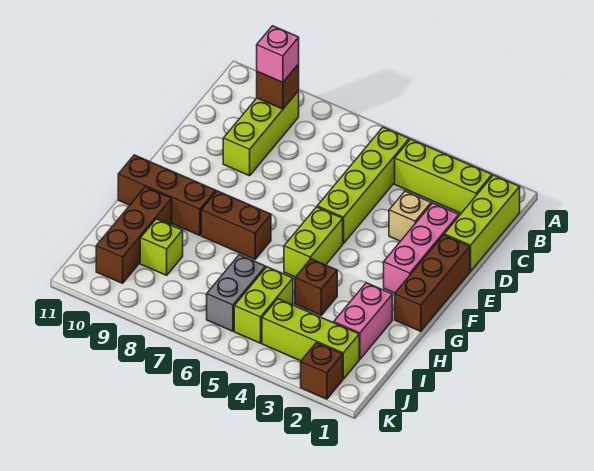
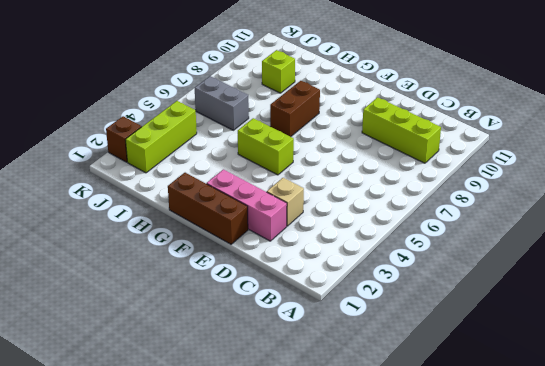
none -> lime brick B1:D1 level 1
none -> lime brick B2:B4 level 1
none -> lime brick B5:E5 level 1

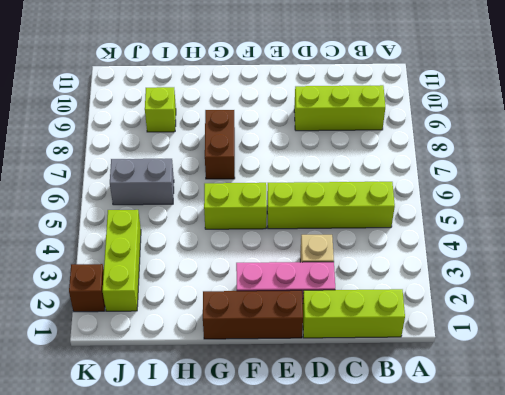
none -> lime brick B2:B4 level 1
none -> brown brick G9:G11 level 1
none -> pink brick H2:I2 level 1

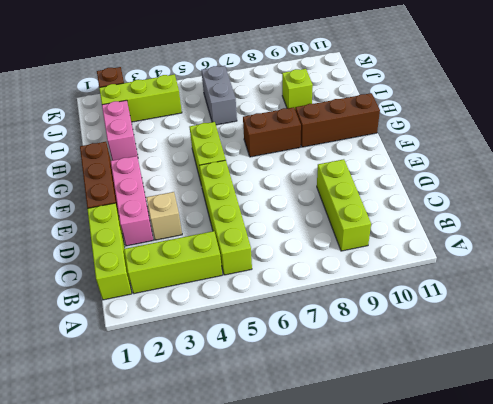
none -> brown brick H4 level 1
none -> brown brick H10:J10 level 1
none -> lime brick I5:J5 level 1

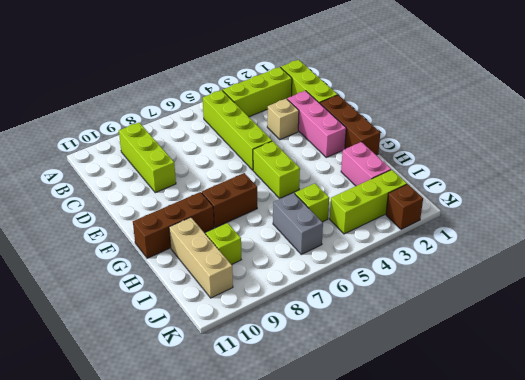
tan brick H10:J10 level 1 -> brown brick H10:J10 level 1
lime brick I5 level 1 -> lime brick I5:J5 level 1
none -> brown brick H4 level 1
none -> brown brick B9 level 2
none -> pink brick B9 level 3

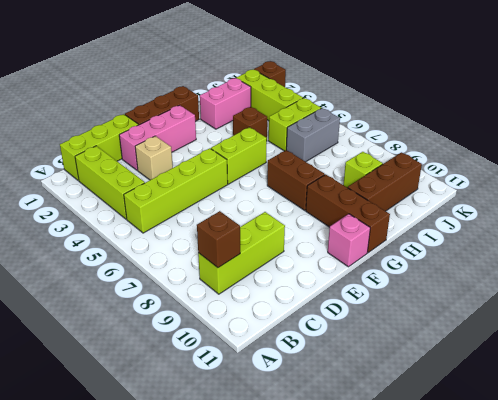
pink brick F11 level 1 -> pink brick B9 level 3

